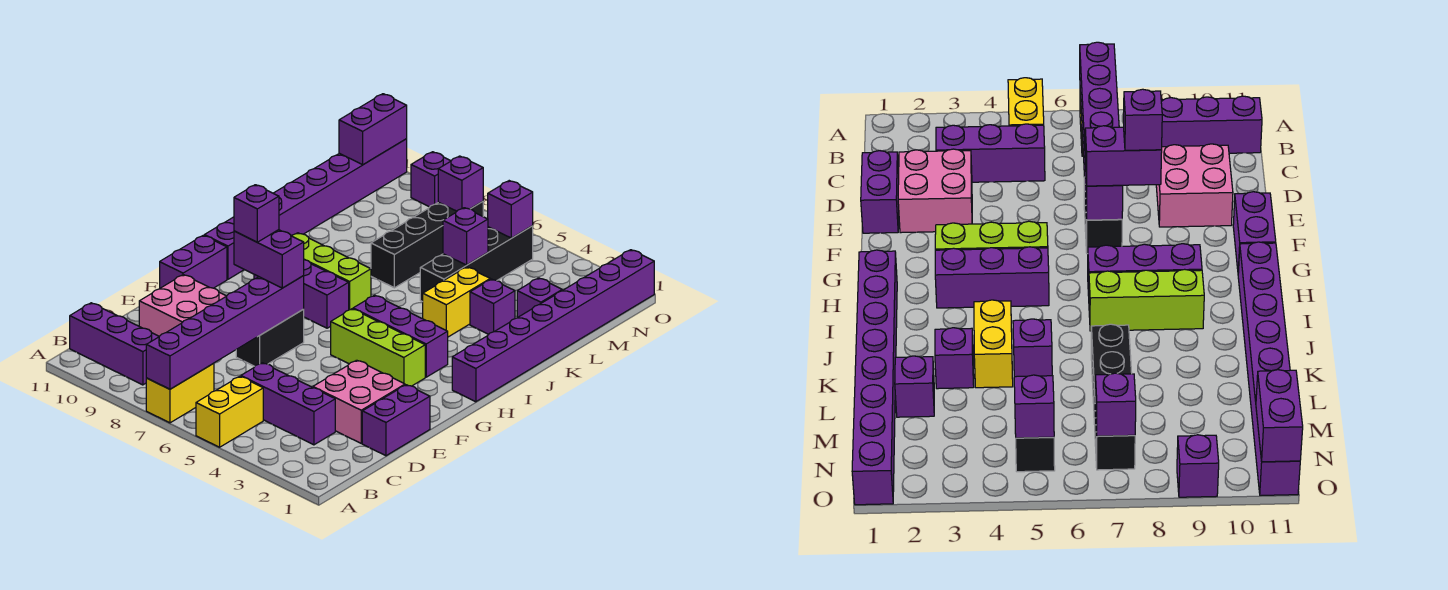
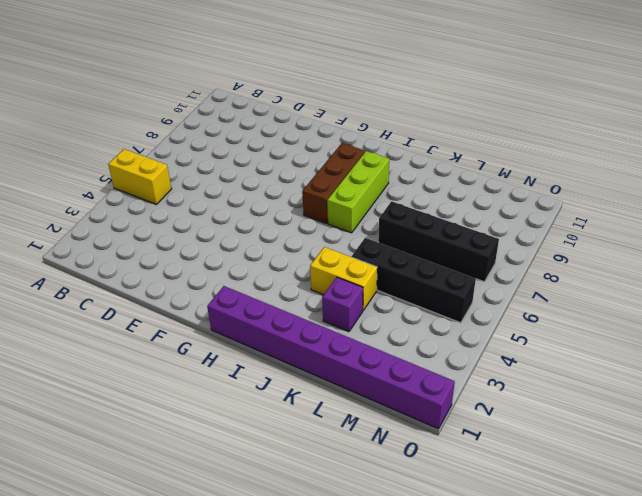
brown brick H7:H9 level 1 -> purple brick H7:H9 level 1
none -> yellow brick A7:B7 level 1
none -> purple brick B9:B11 level 1
none -> purple brick C3:C5 level 1

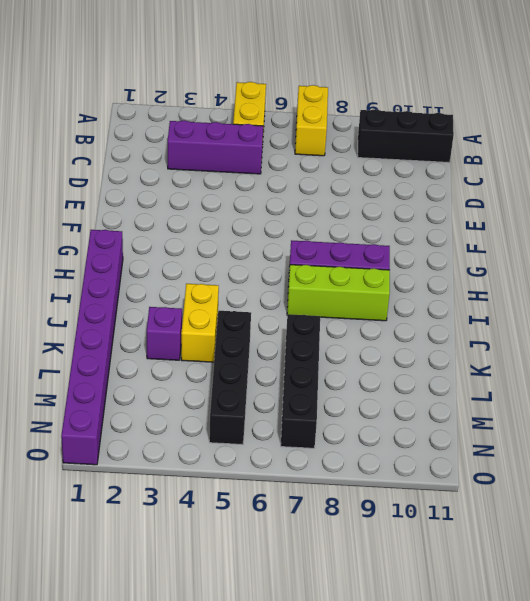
black brick B9:B11 level 1 -> purple brick B9:B11 level 1
none -> purple brick D1:E1 level 1
none -> pink brick D2:E3 level 1
none -> pink brick D9:E10 level 1

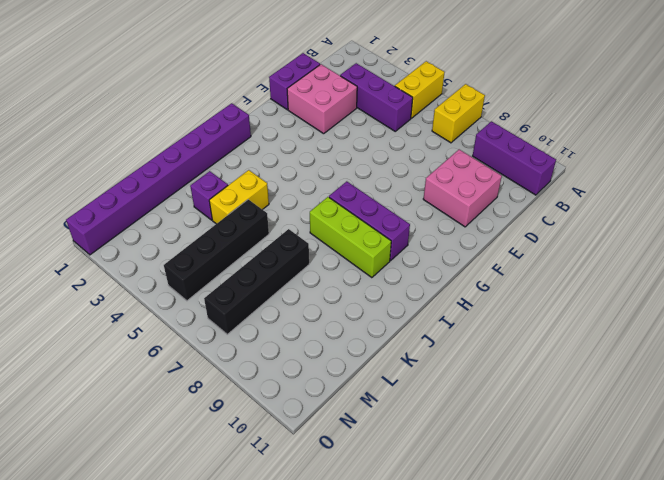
none -> black brick E7:F7 level 1
none -> purple brick F11:G11 level 1
none -> lime brick G3:G5 level 1

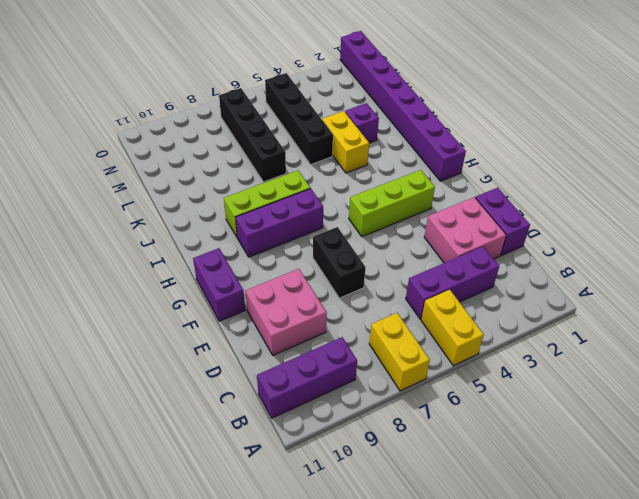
none -> purple brick H3:H5 level 1
none -> purple brick H11:O11 level 1
none -> purple brick L2 level 1

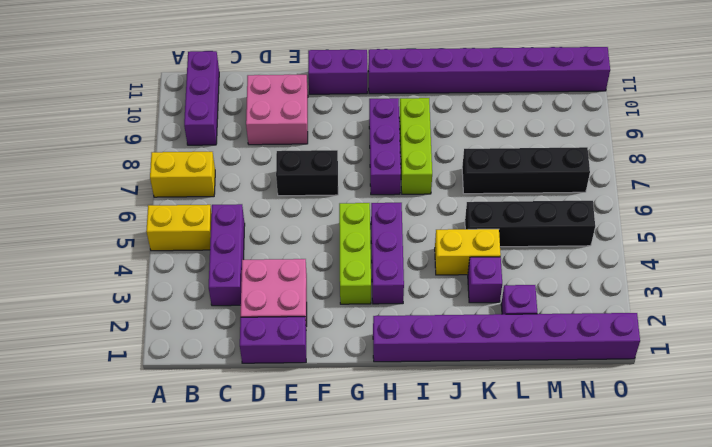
none -> purple brick O9 level 1
none -> purple brick A7:F7 level 2
none -> purple brick L5 level 2

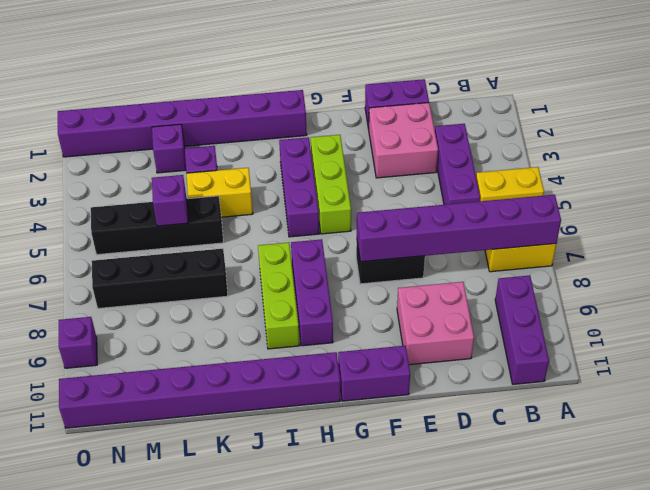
none -> purple brick N5 level 2
none -> purple brick N7 level 2
none -> purple brick N11:O11 level 2

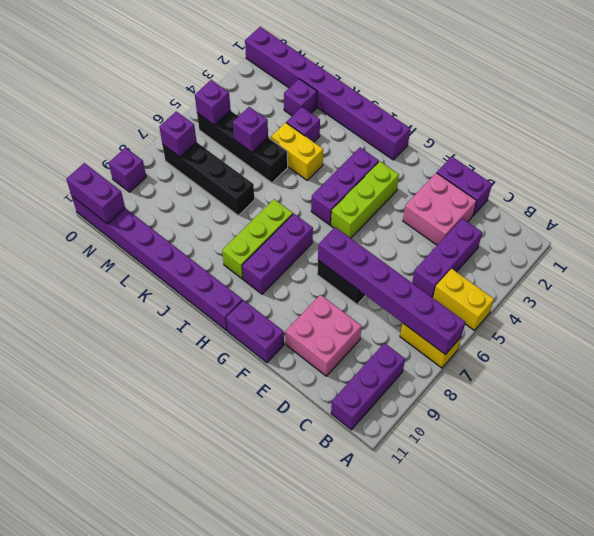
none -> purple brick F7:F8 level 3
none -> purple brick F8 level 4

